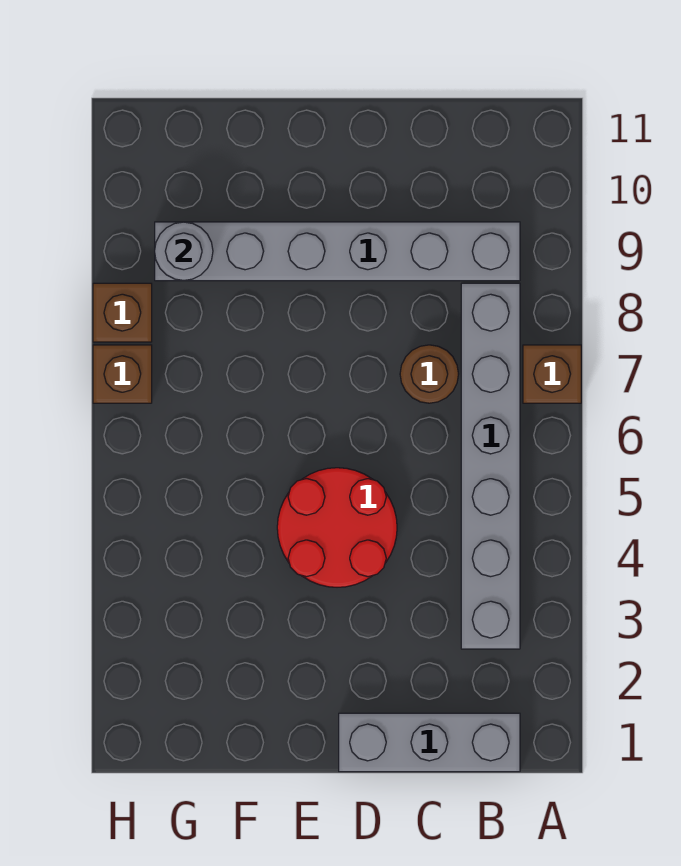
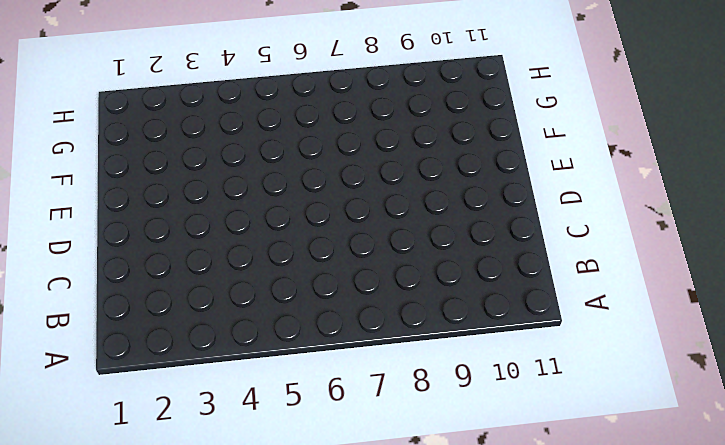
none -> brown brick A7 level 1
none -> grey brick B1:D1 level 1

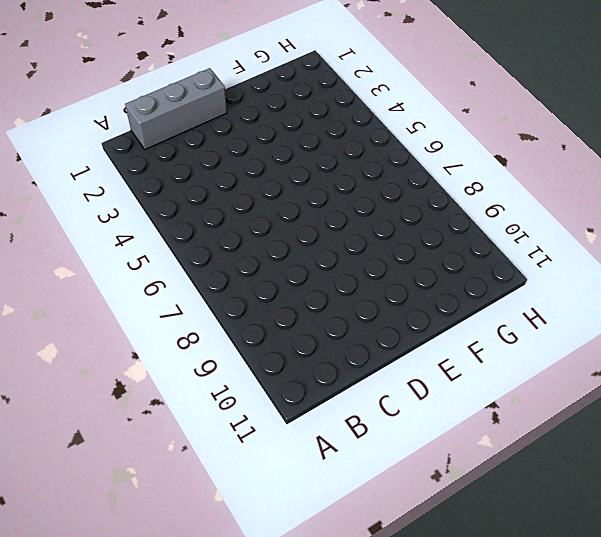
none -> brown brick A7 level 1
none -> grey brick B3:B8 level 1

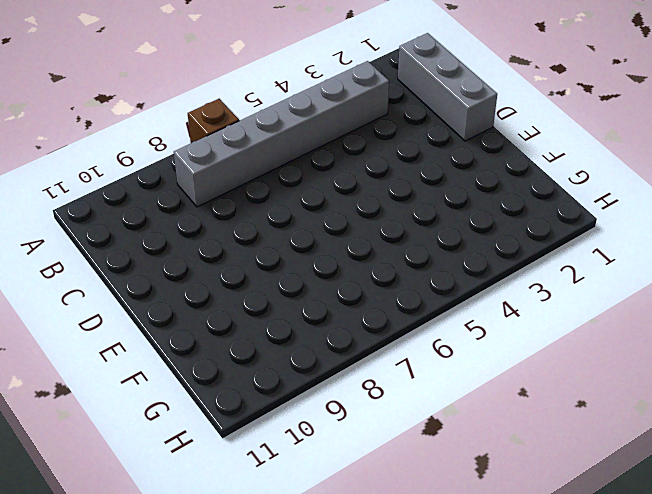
none -> grey brick B9:G9 level 1
none -> brown round brick C7 level 1

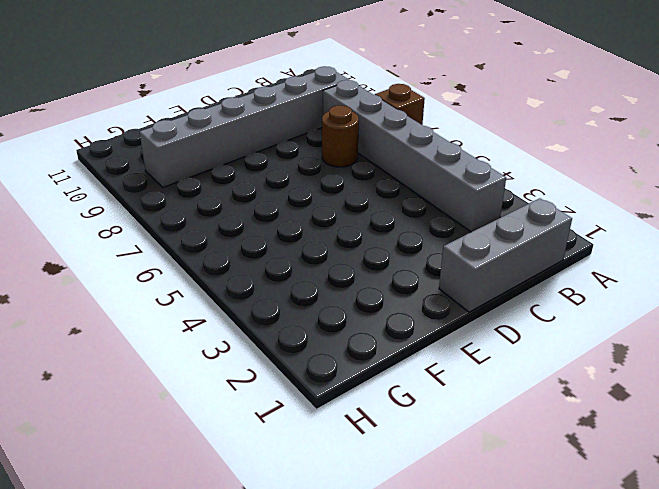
none -> red round brick D4:E5 level 1
none -> brown brick H7 level 1

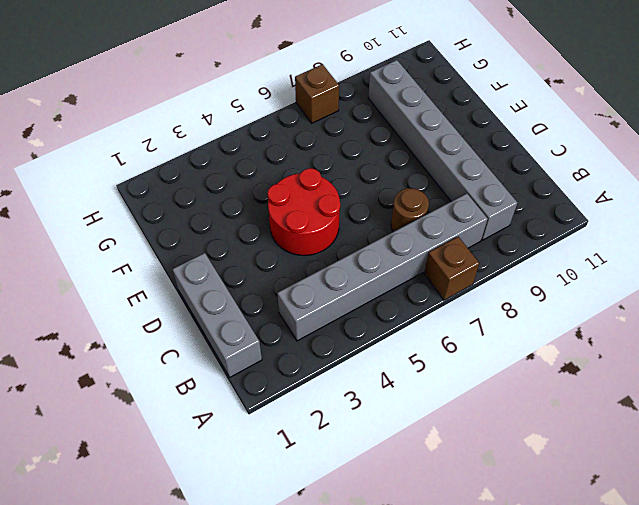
none -> brown brick H8 level 1
none -> grey round brick G9 level 2

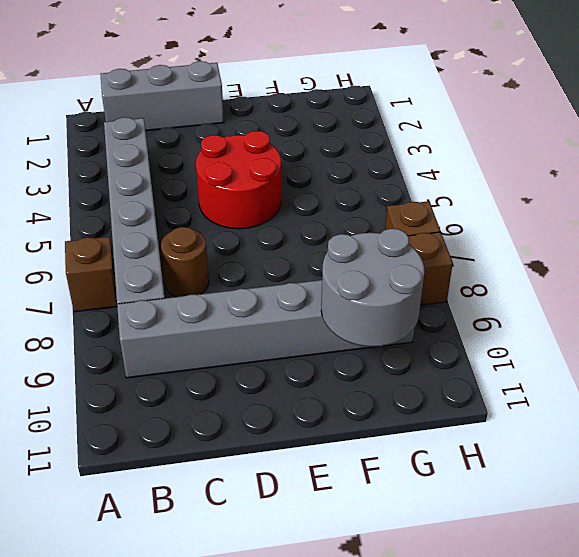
grey round brick F9:G10 level 2 -> grey round brick G9 level 2

